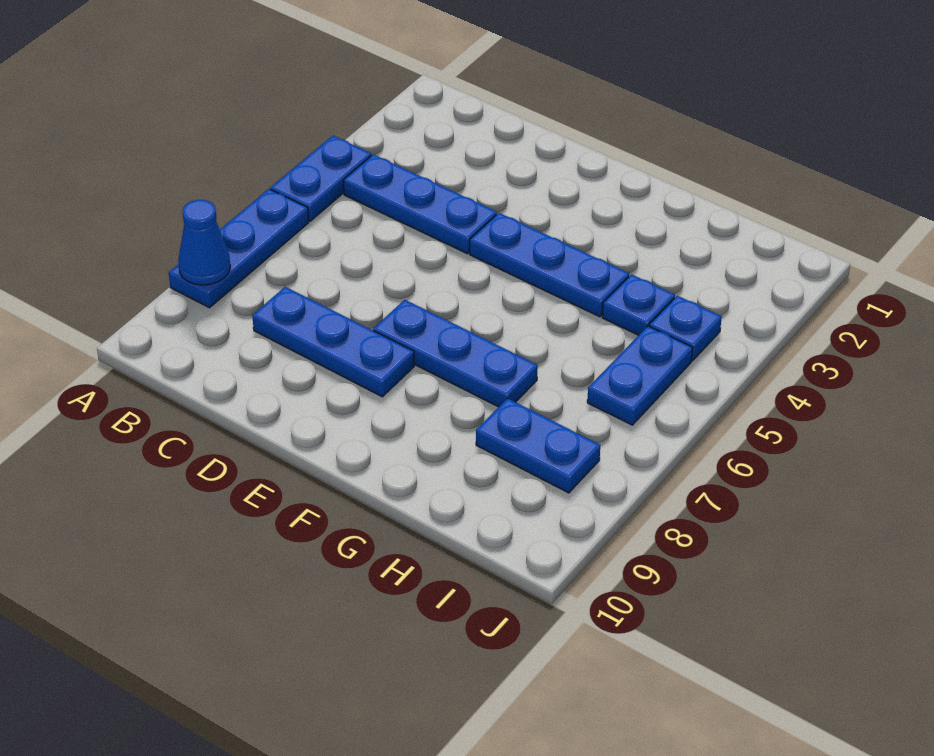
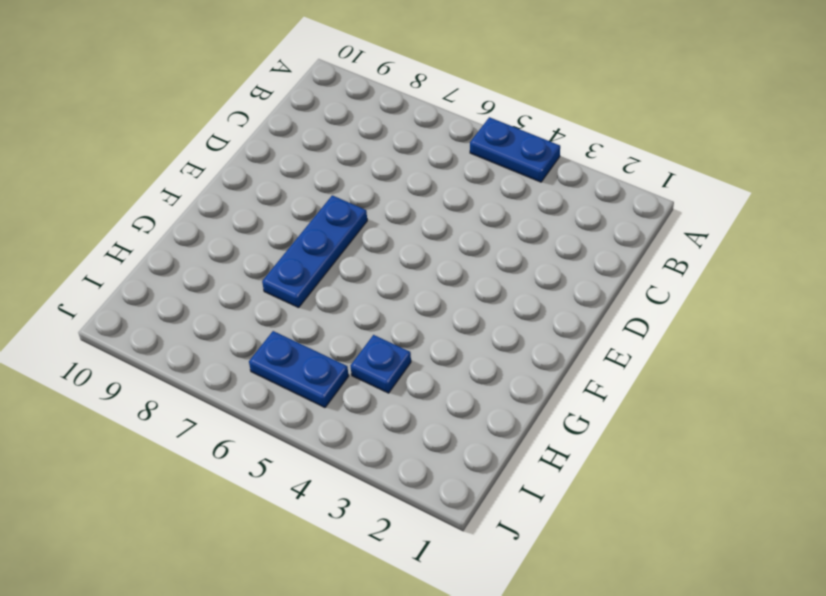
none -> blue plate A6:A8 level 1
none -> blue plate B4:D4 level 1

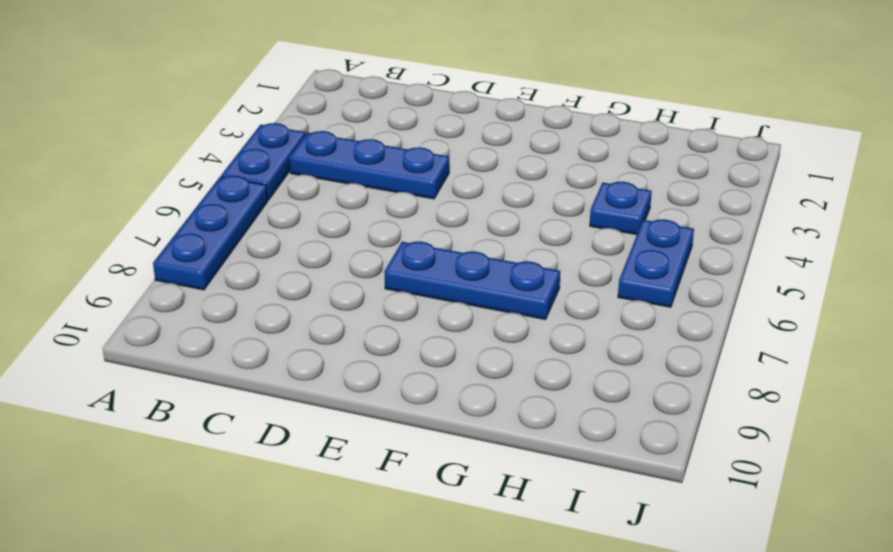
none -> blue plate C8:E8 level 1
none -> blue plate E4:G4 level 1

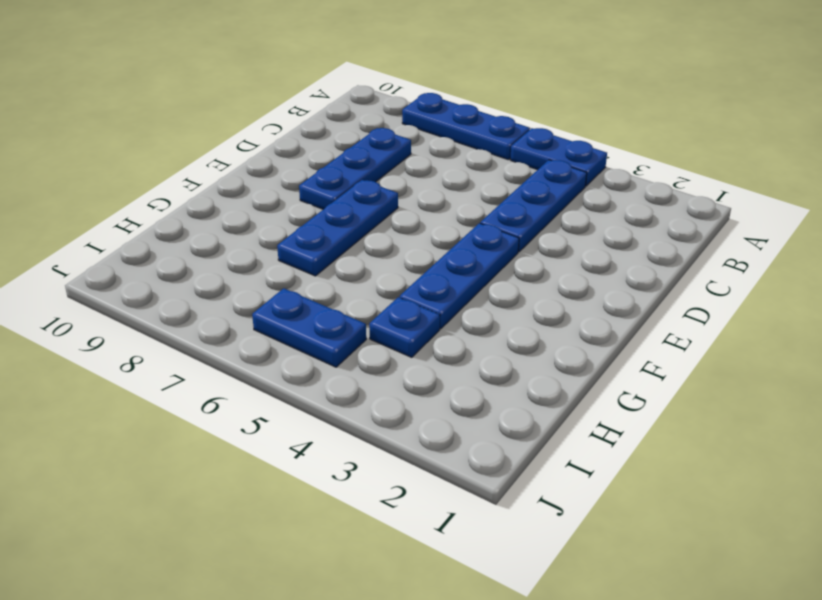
none -> blue plate H8:I8 level 1
none -> blue plate I4 level 1

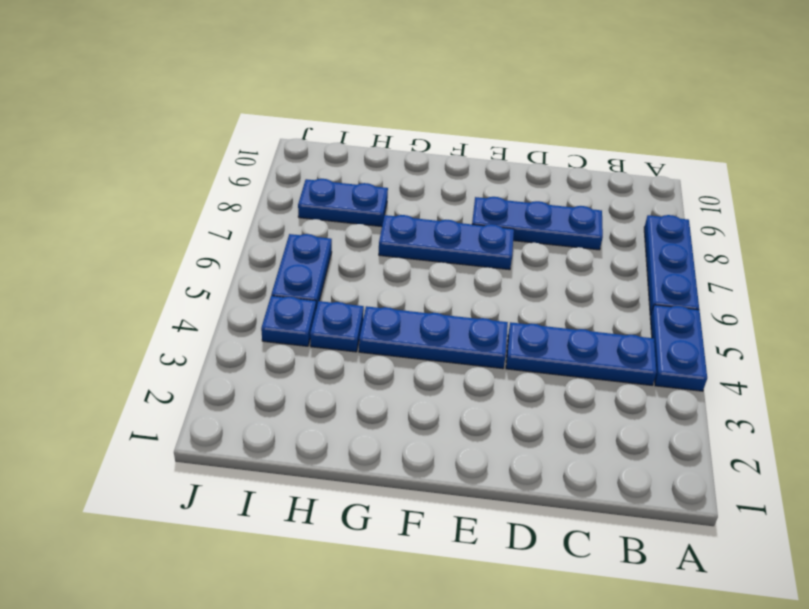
none -> blue cone A8 level 2

